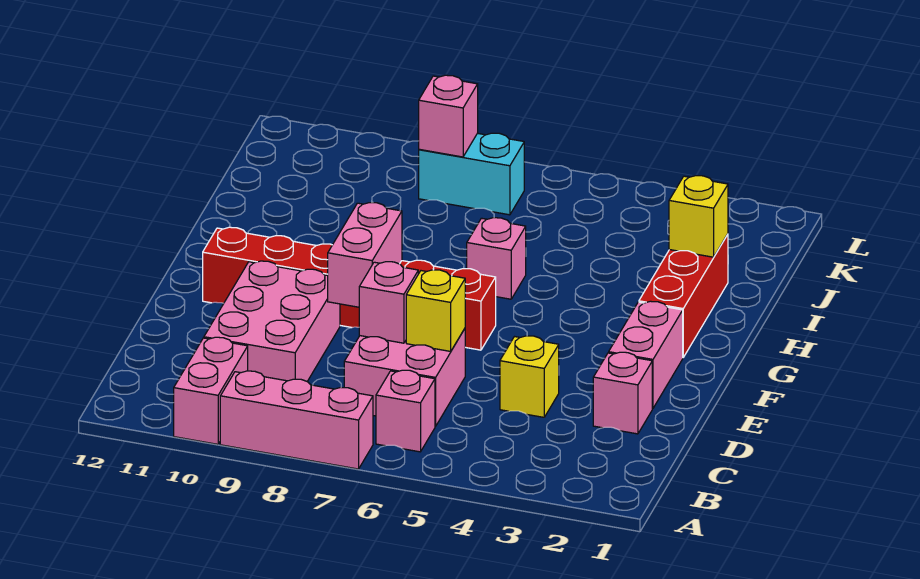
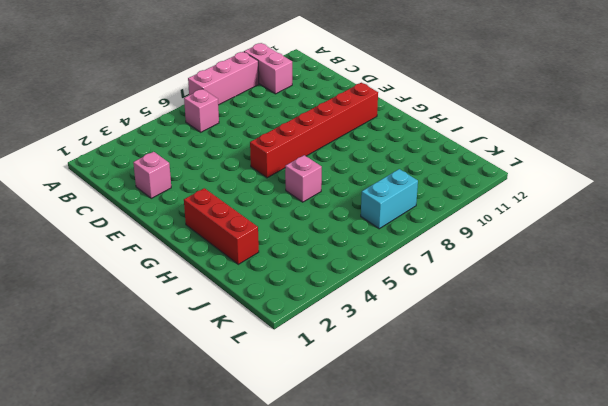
none -> pink brick C6:D7 level 1
none -> pink brick C9:E10 level 1
none -> yellow brick D4 level 1

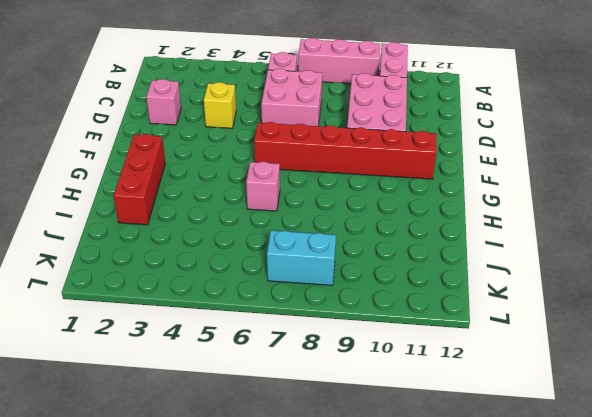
none -> pink brick E2:F2 level 1
none -> yellow brick D6 level 2
none -> pink brick D7 level 2

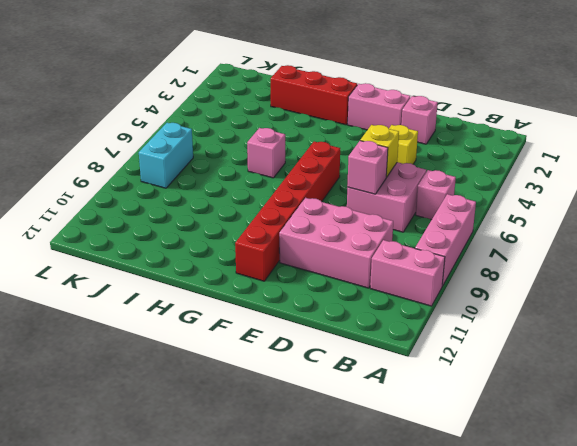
none -> pink brick E8:F8 level 2
none -> yellow brick I2 level 2
none -> pink brick K8 level 2

